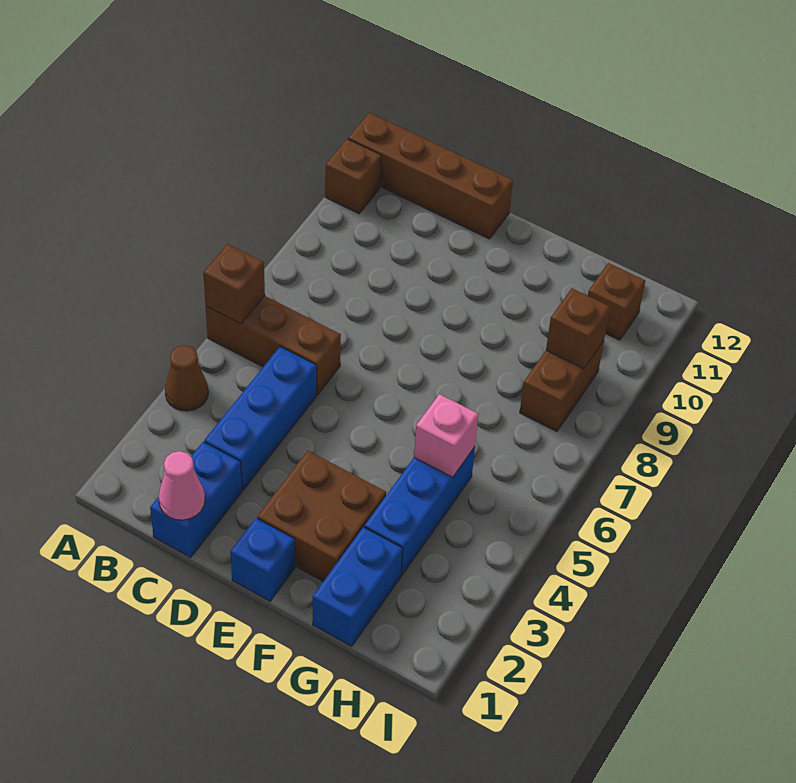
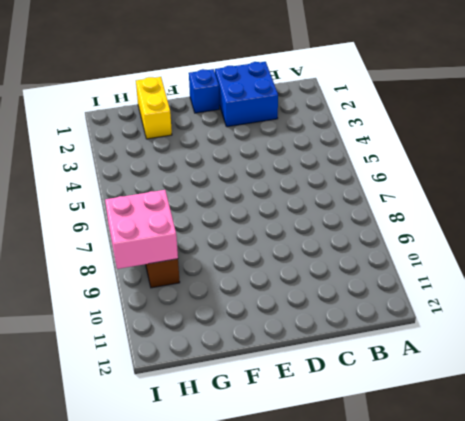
blue brick C1:D2 level 1 -> blue brick C1:C2 level 1
yellow brick G1:G2 level 1 -> blue brick G1:G2 level 1
pink brick H8:I9 level 2 -> brown brick H9 level 2
none -> brown cone A4 level 1
none -> brown brick A6:C6 level 1
none -> brown brick A11 level 1

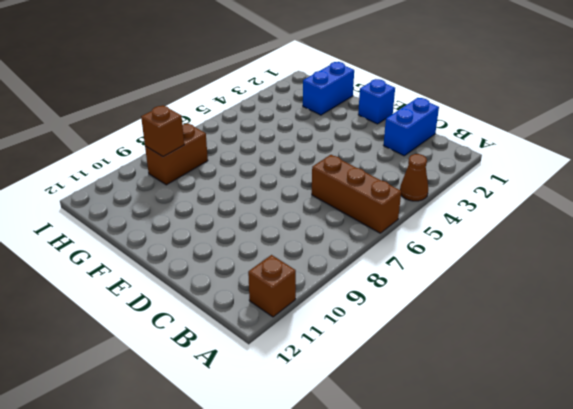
none -> brown brick A12:D12 level 1
none -> blue brick C3:C5 level 1
none -> brown brick E2:F3 level 1

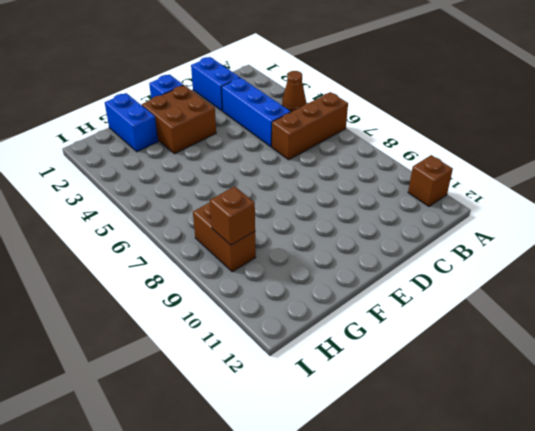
none -> brown brick A12:D12 level 1
none -> blue brick G3:G5 level 1
none -> brown brick H11 level 1

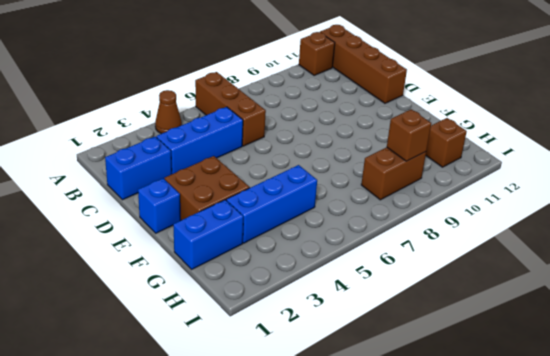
none -> brown brick A6 level 2
none -> pink cone C1 level 2
none -> pink brick G5 level 2

